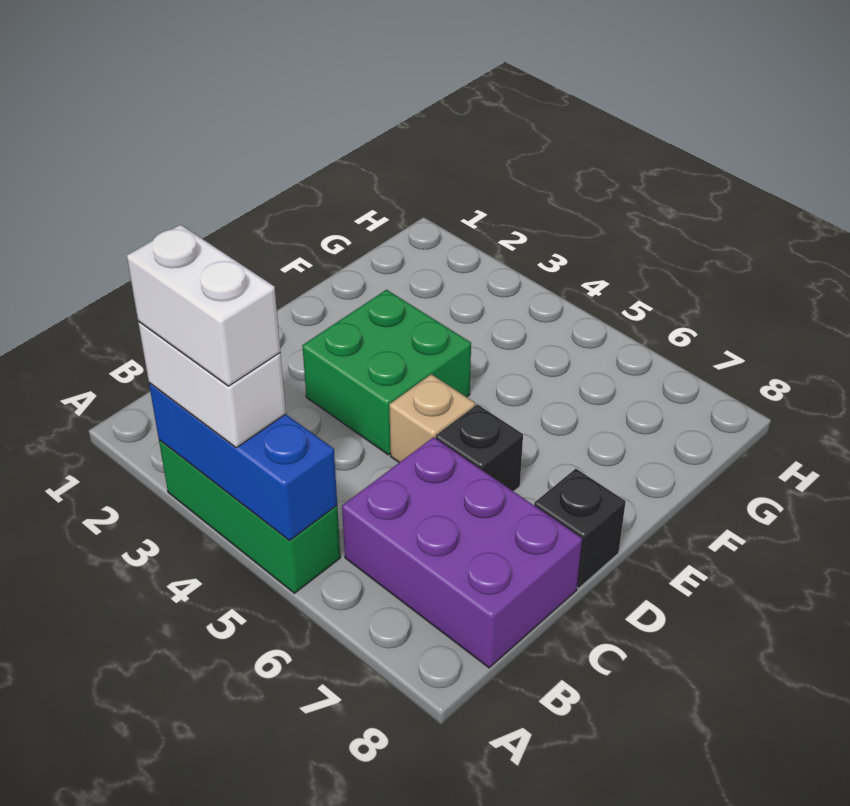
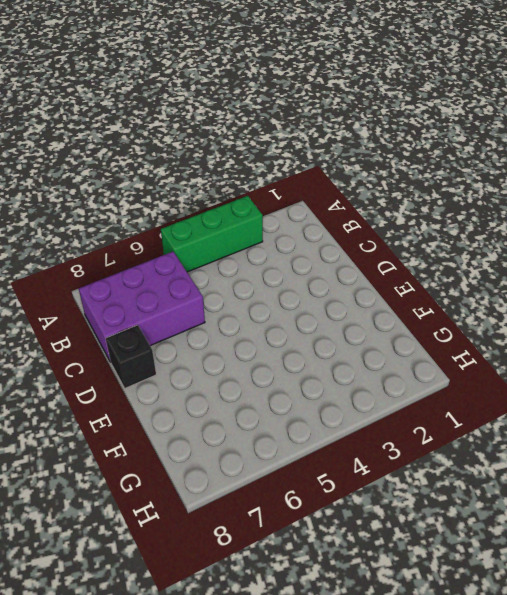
none -> green brick D3:E4 level 1
none -> tan brick D5 level 1

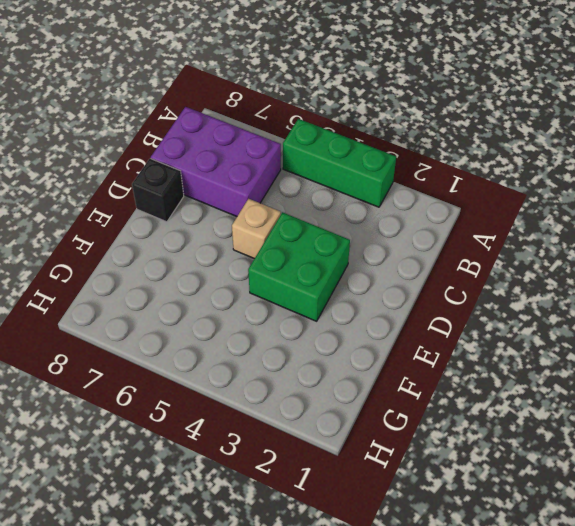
none -> black brick D6 level 1
none -> blue brick A3:A5 level 2

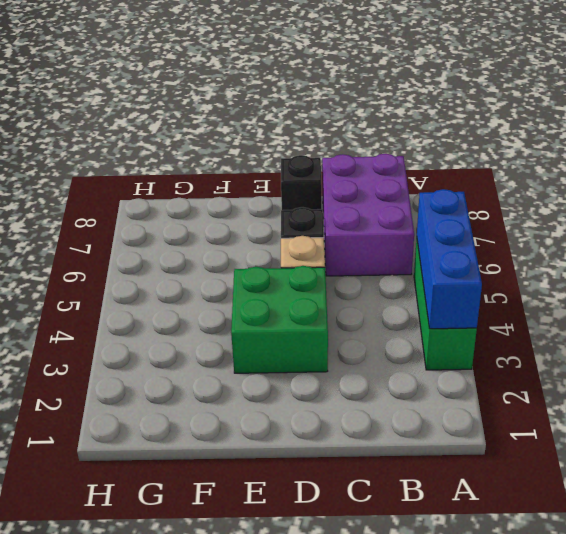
none -> white brick A3:A4 level 3
none -> white brick A3:A4 level 4

